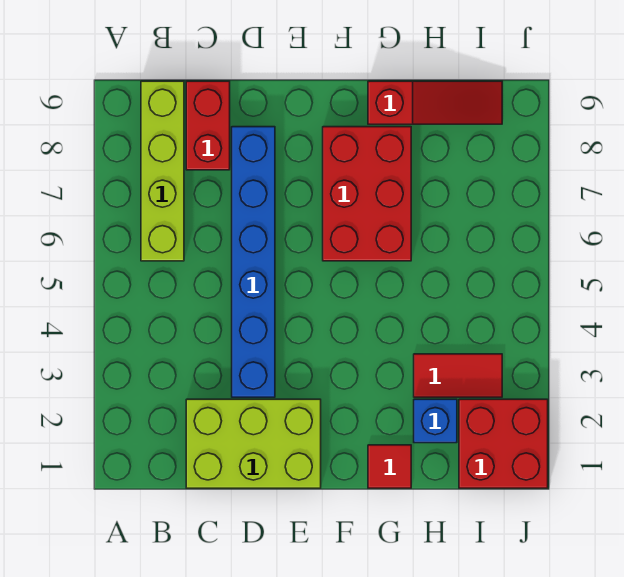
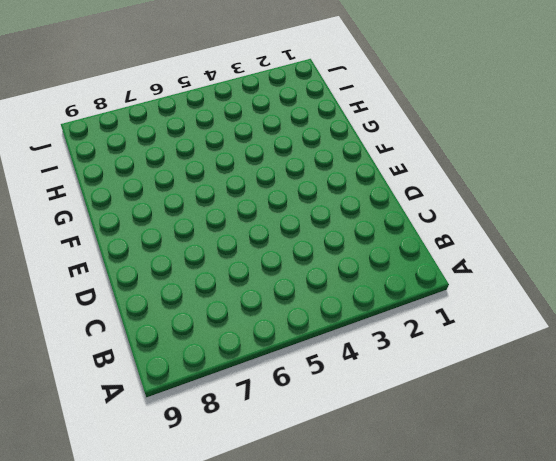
none -> lime brick B6:B9 level 1
none -> lime brick C1:E2 level 1

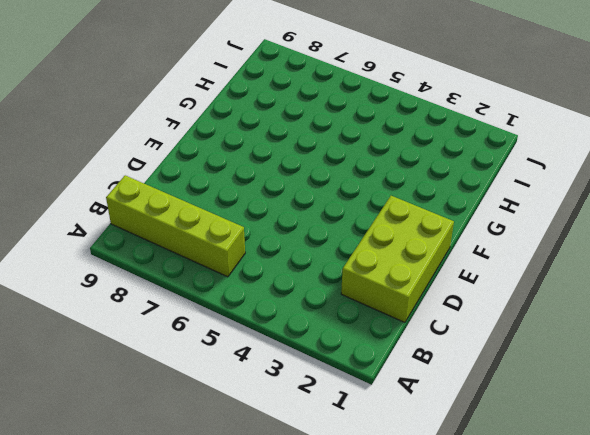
none -> red brick C8:C9 level 1
none -> blue brick D3:D8 level 1

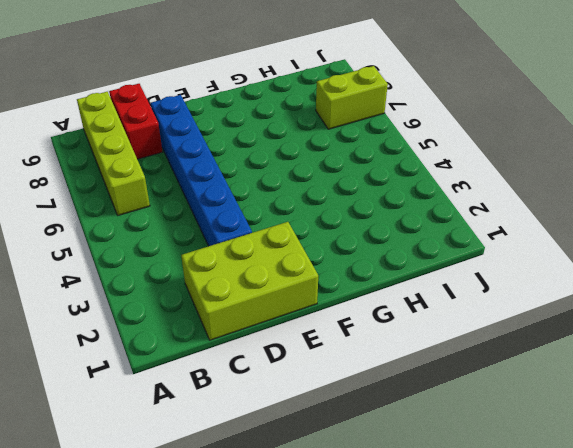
lime brick I7:J7 level 1 -> none
none -> red brick F6:G8 level 1
none -> red tile G1 level 1

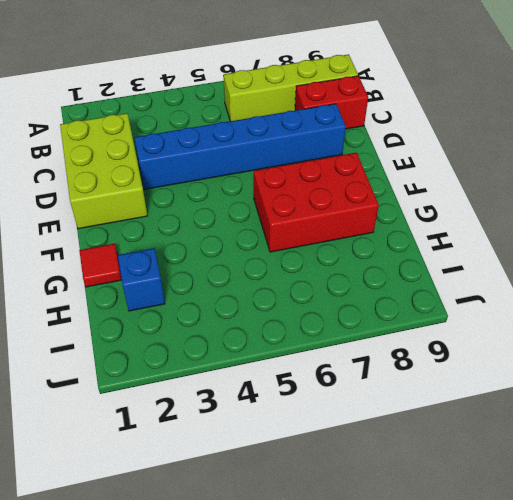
none -> red slope G9:I9 level 1 top G
none -> red tile H3:I3 level 1

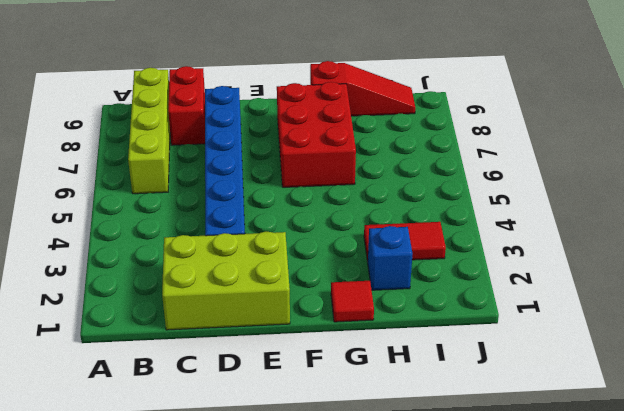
none -> red brick I1:J2 level 1

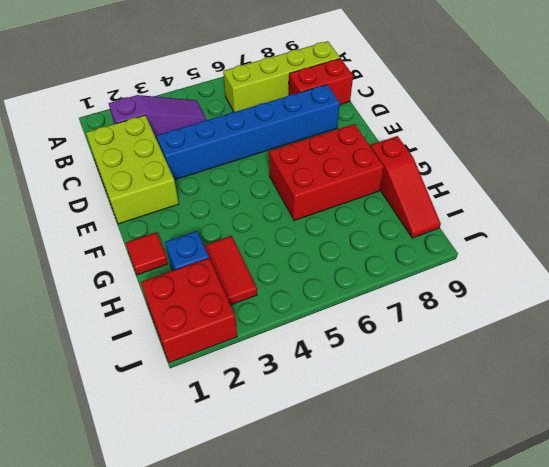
purple slope B2:B4 level 1 top 2 -> none

